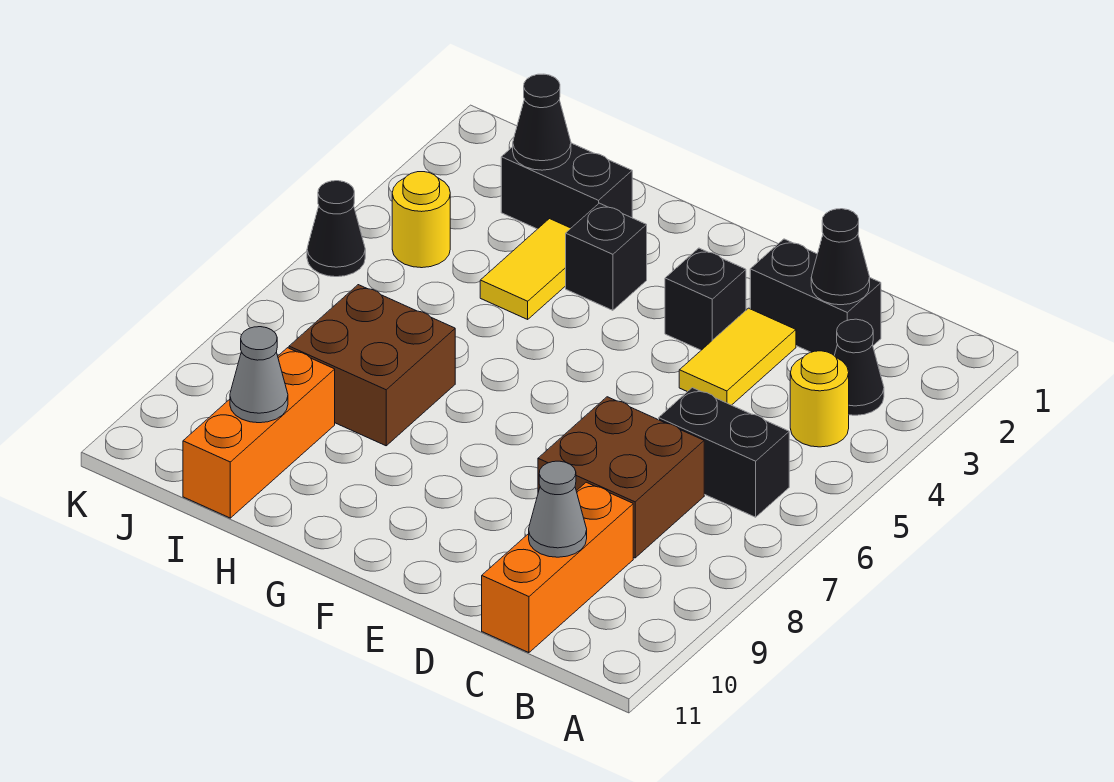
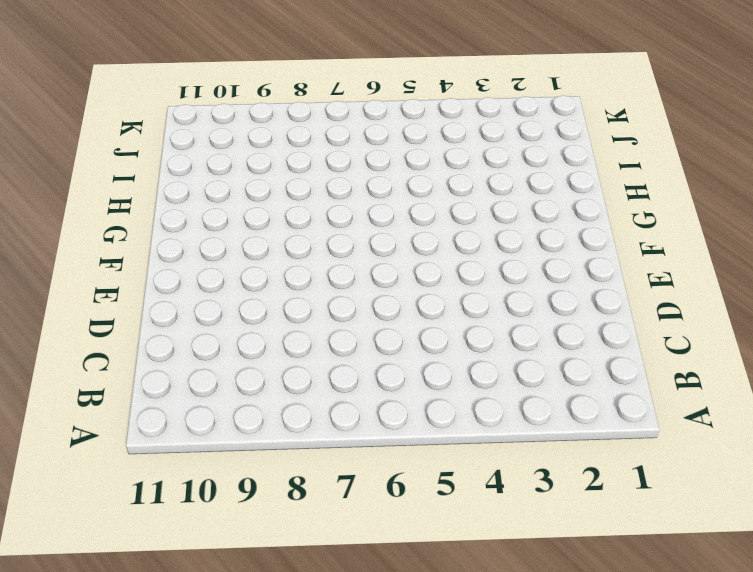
none -> black cone B3 level 1
none -> yellow round brick B4 level 1
none -> black brick B6:C6 level 1

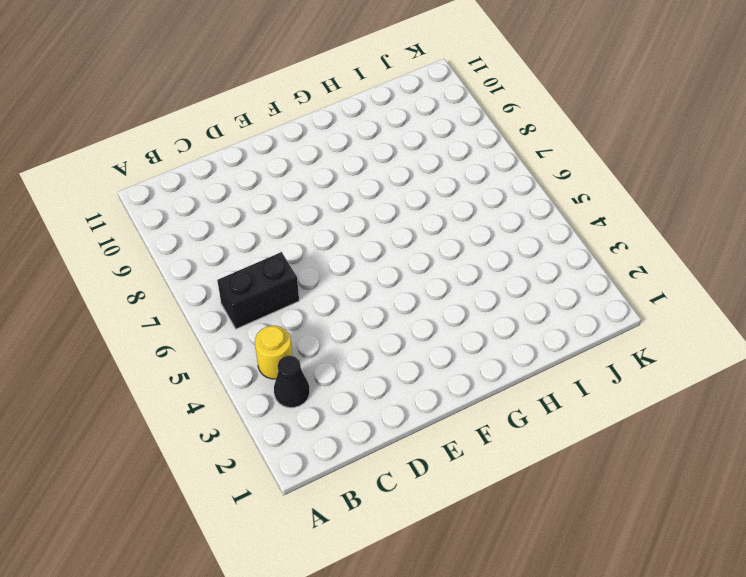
none -> black brick C2:D2 level 1
none -> brown brick C7:D8 level 1
none -> orange brick C9:C11 level 1

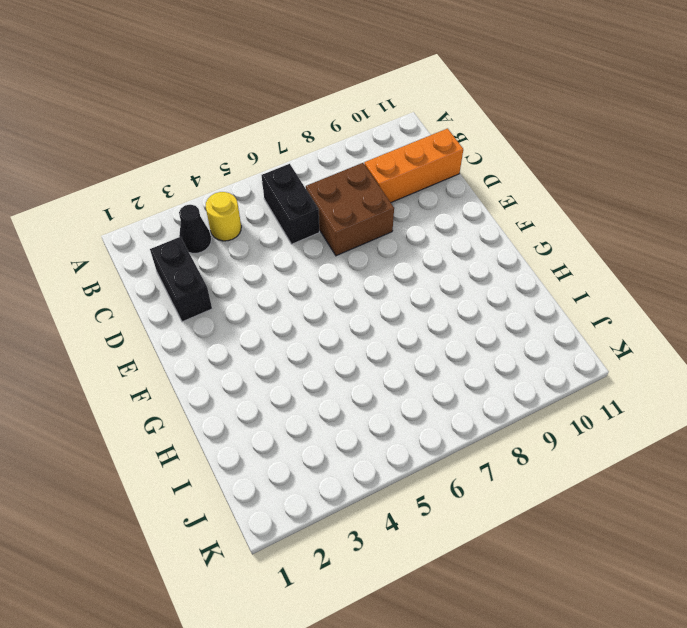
none -> yellow tile D3:D4 level 1
none -> black brick E3 level 1
none -> black brick G3 level 1

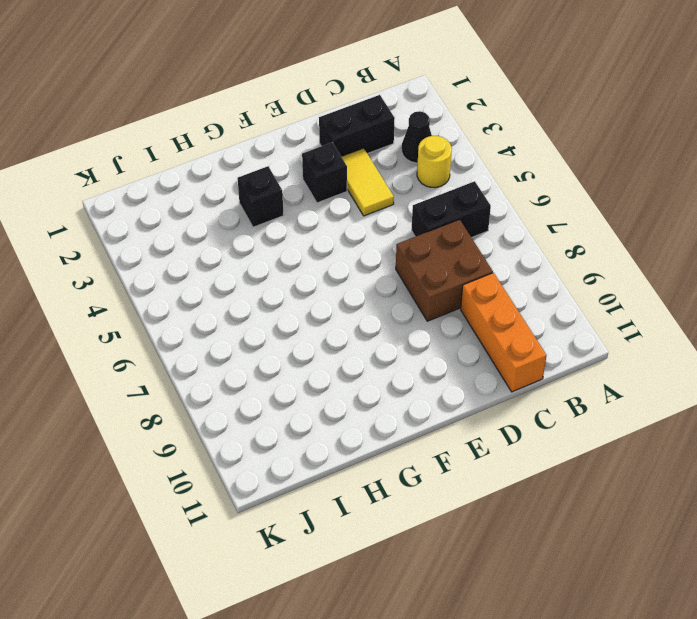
none -> black brick H2:I2 level 1
none -> yellow tile H3:H4 level 1
none -> brown brick H7:I8 level 1

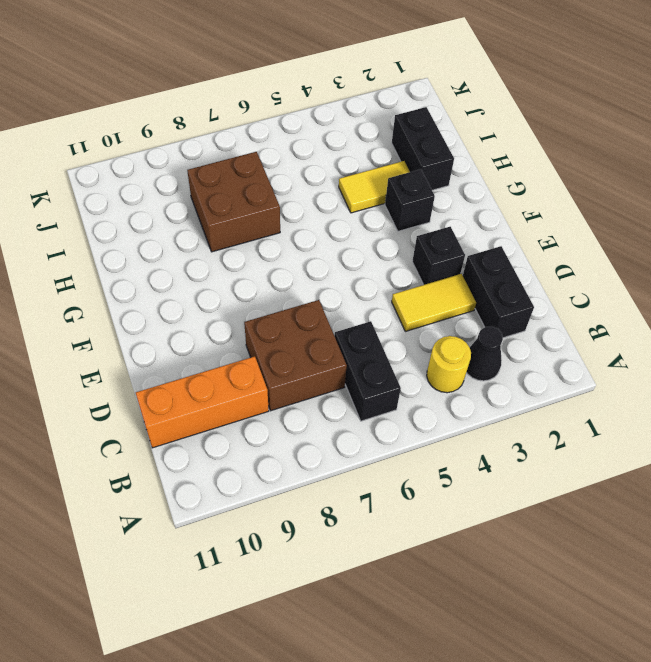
none -> orange brick I9:I11 level 1
none -> yellow round brick J4 level 1
none -> black cone K5 level 1

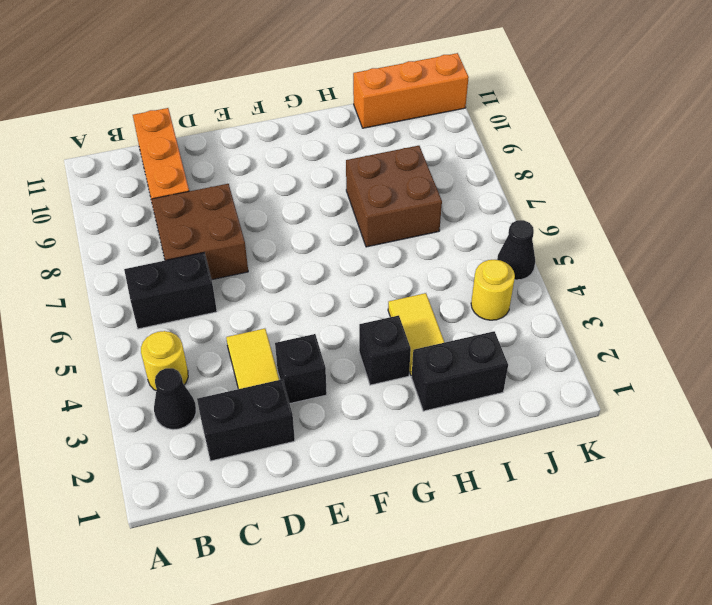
orange brick I11:K11 level 1 -> orange brick I9:I11 level 1
none -> black cone C2 level 2
none -> grey cone C10 level 2
none -> black cone I2 level 2

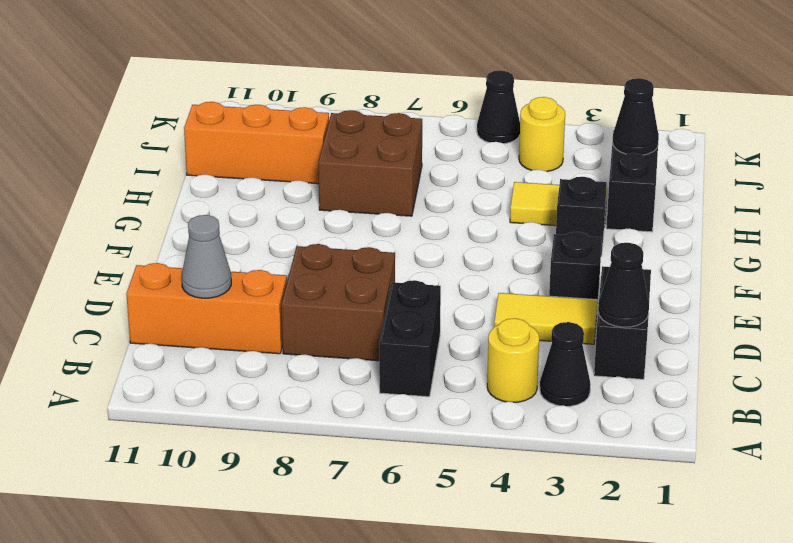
none -> grey cone I10 level 2

